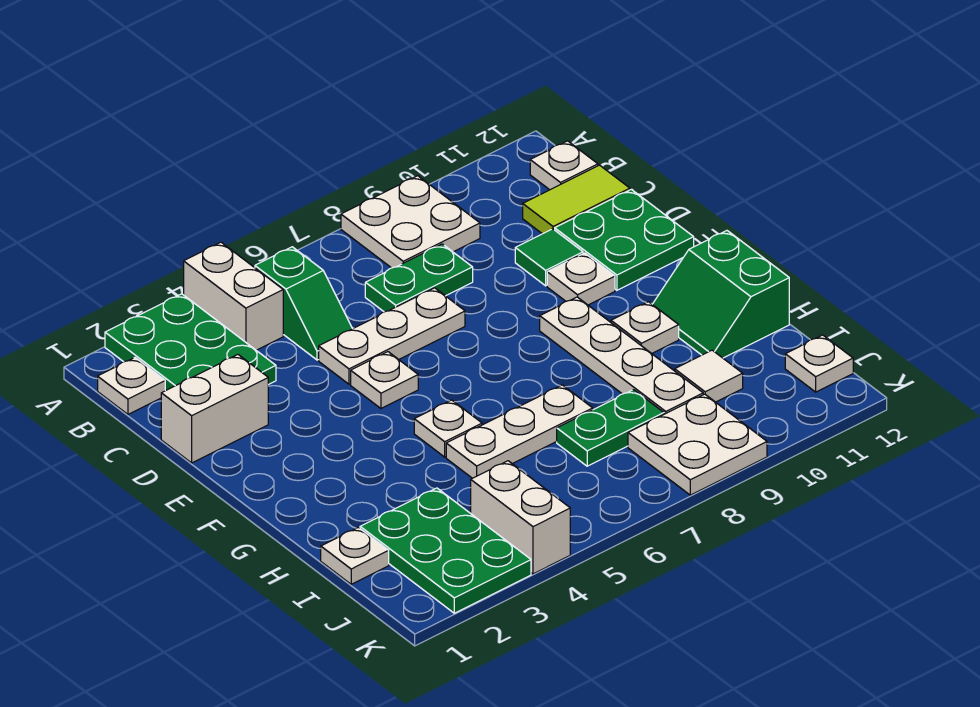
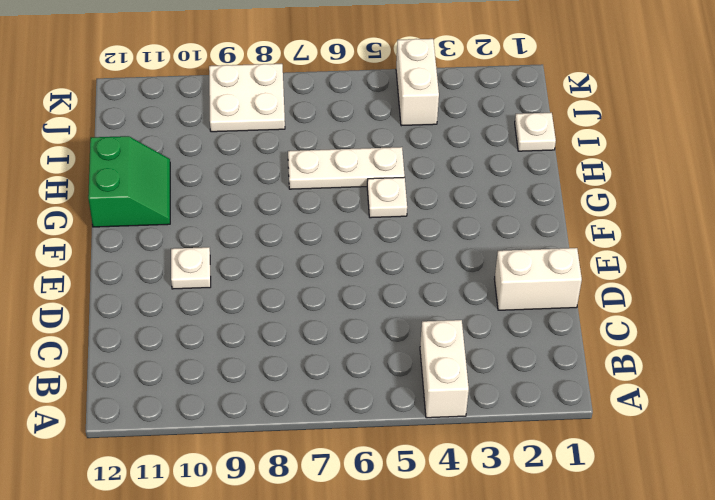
none -> green plate A2:C3 level 1
none -> white plate A8:B9 level 1
none -> white plate B1 level 1

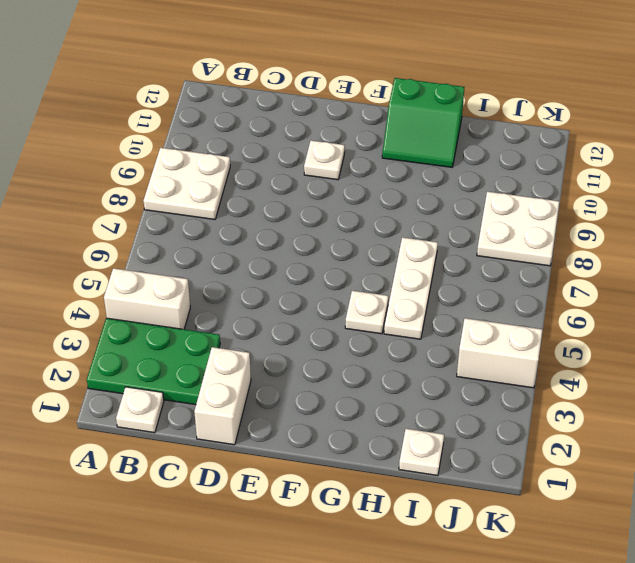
none -> green slope B5:C5 level 1 top B
none -> white plate B12 level 1
none -> green plate C7:C8 level 1

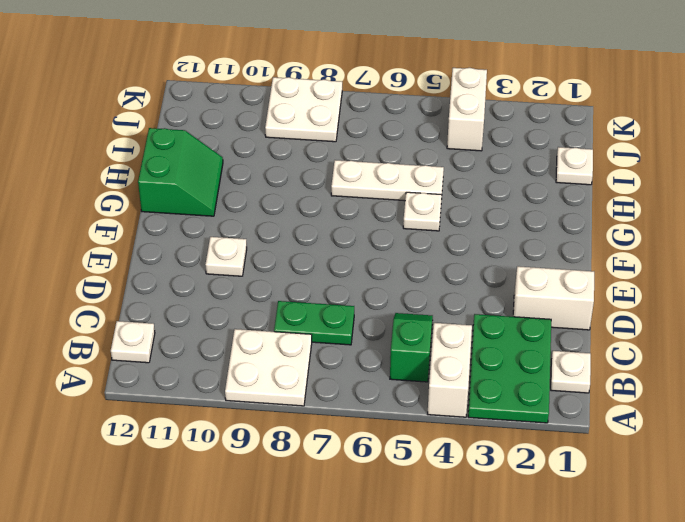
none -> lime tile C11:C12 level 1
none -> white plate D5:D7 level 1
none -> green tile D10 level 1

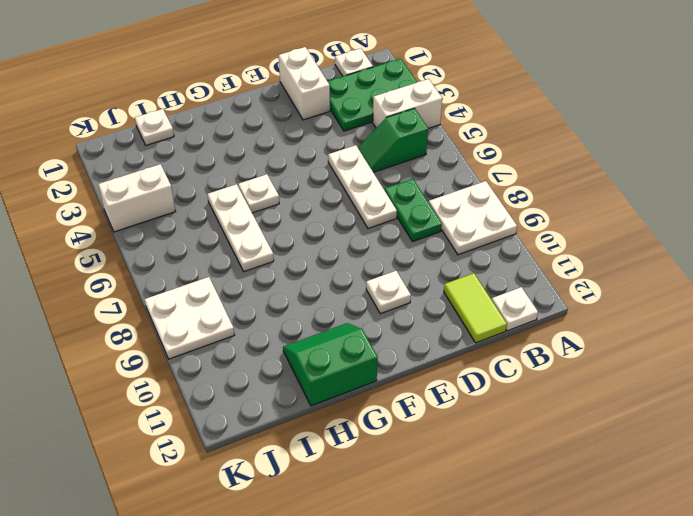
none -> green tile D10 level 1
none -> green plate D11:E12 level 1
none -> white plate E5 level 1

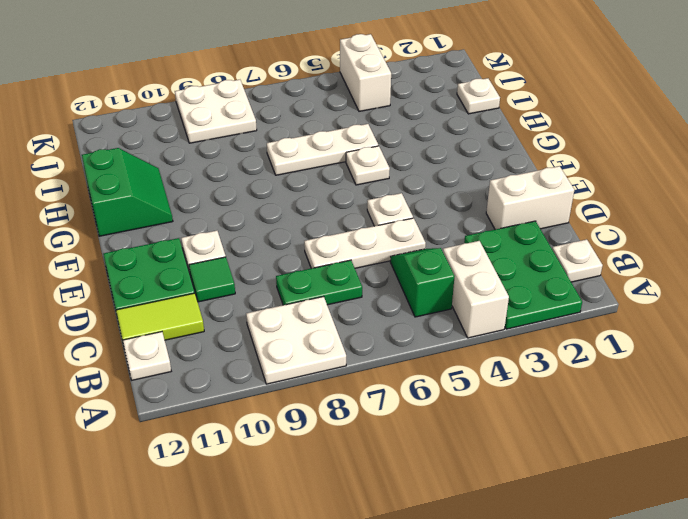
none -> white plate F9:I9 level 1
none -> white plate G10 level 1
none -> green plate I2:K3 level 1

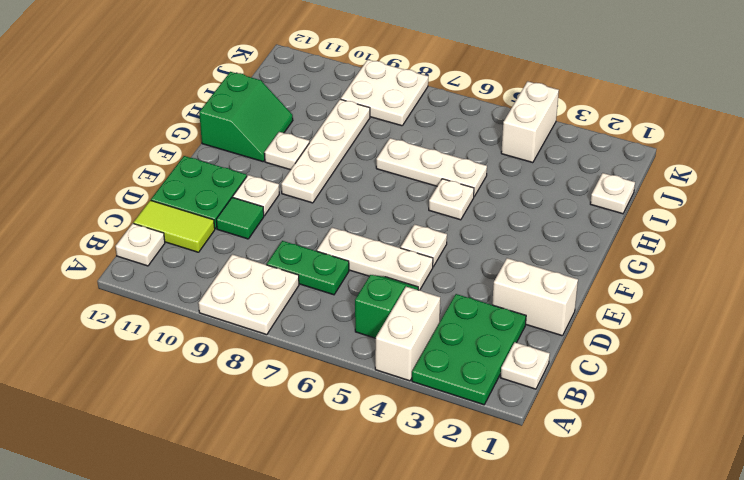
none -> green plate I2:K3 level 1
none -> green plate I7:I8 level 1
none -> white tile I10 level 1

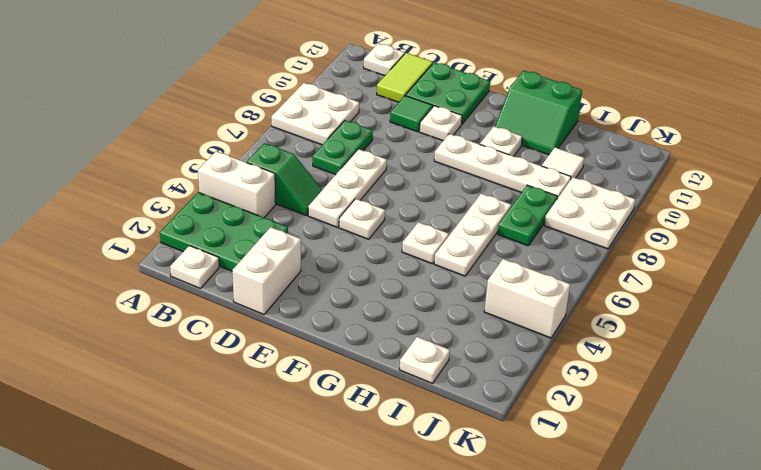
none -> green plate I2:K3 level 1
none -> white plate J12 level 1

